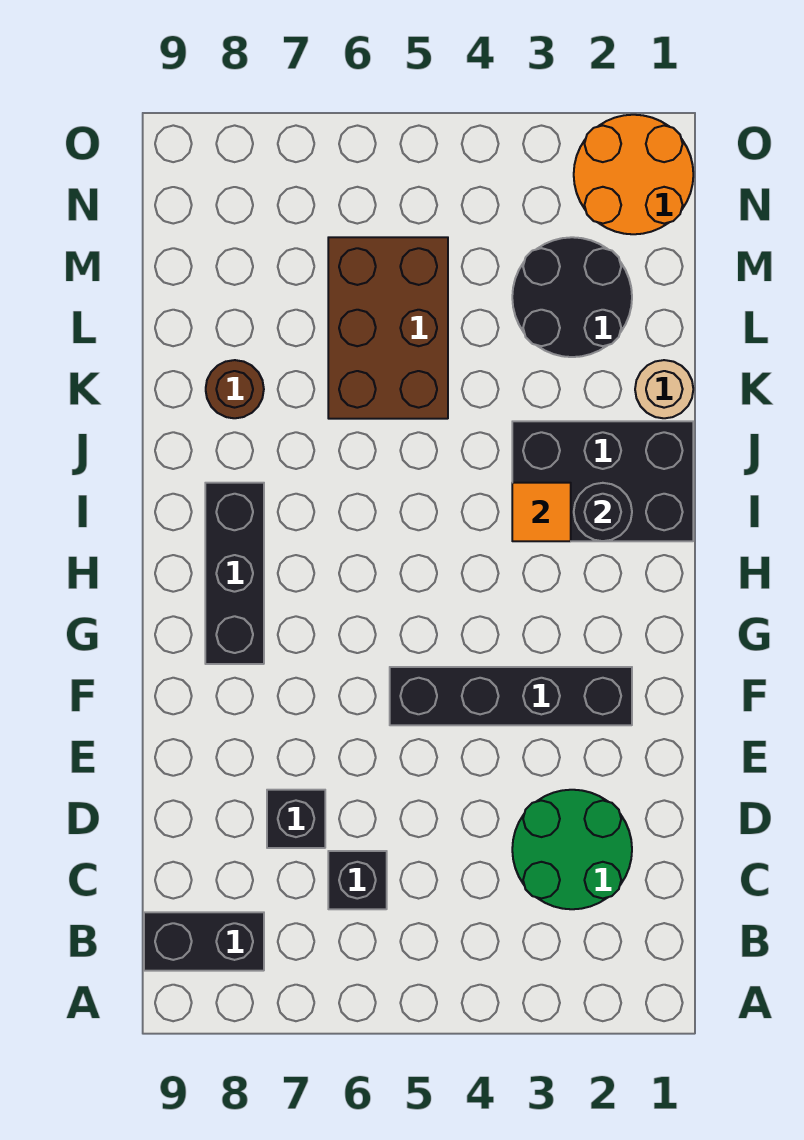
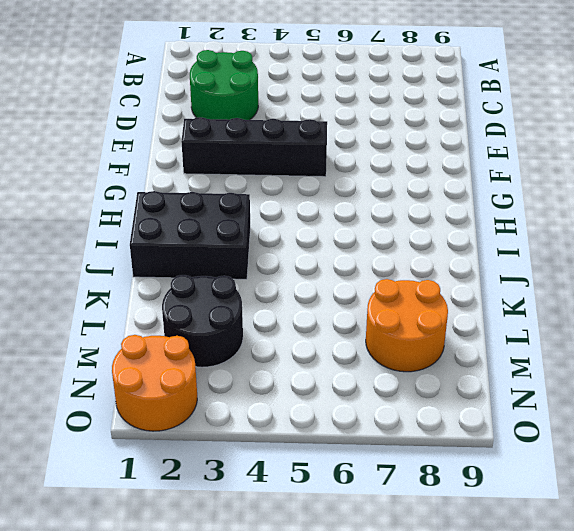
orange round brick L7:M8 level 1 -> none
none -> black brick B8:B9 level 1
none -> black brick C6 level 1
none -> black brick D7 level 1

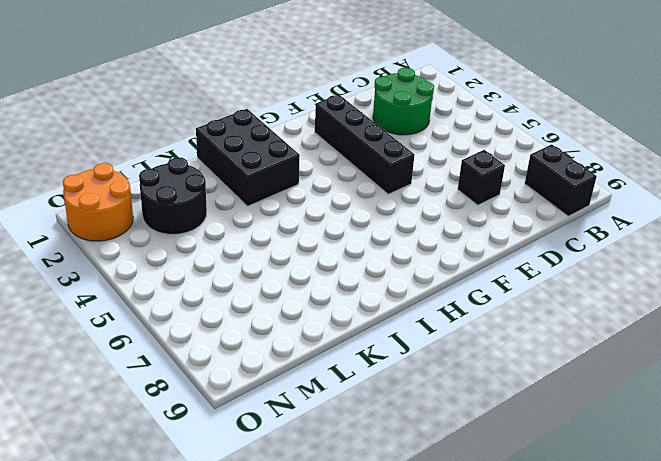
none -> black brick C6 level 1
none -> black brick G8:I8 level 1
none -> tan round brick K1 level 1

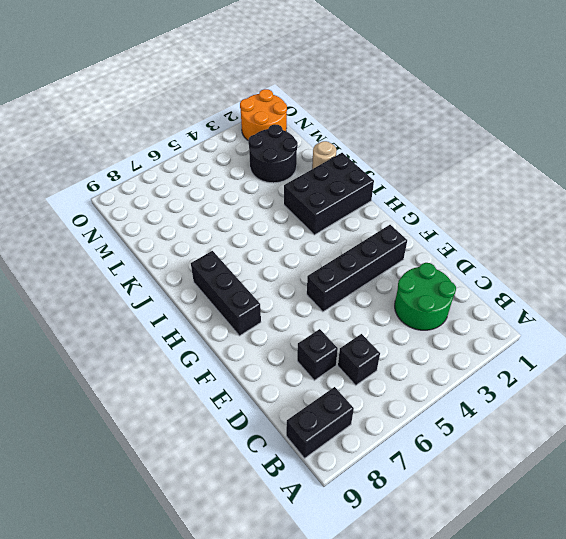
none -> brown brick K5:M6 level 1
none -> brown round brick K8 level 1
none -> black round brick I2 level 2

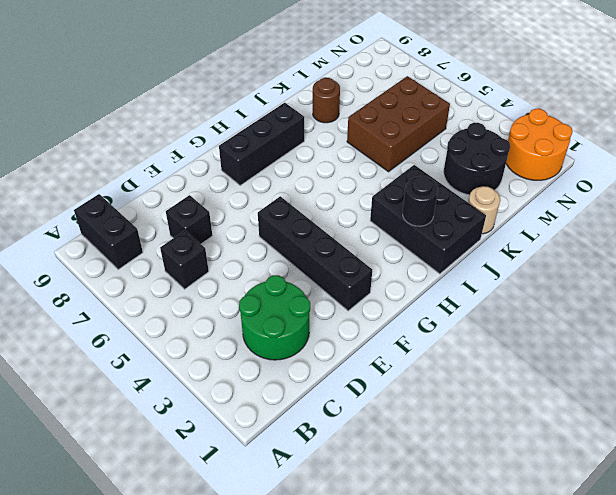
none -> orange tile I3 level 2

